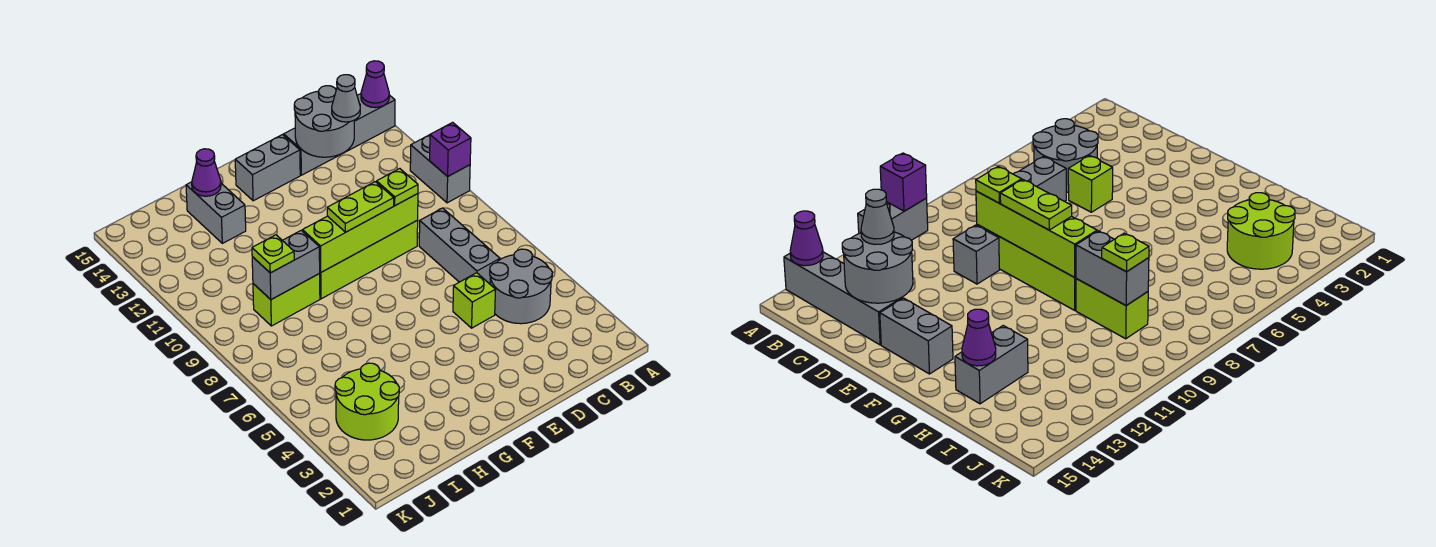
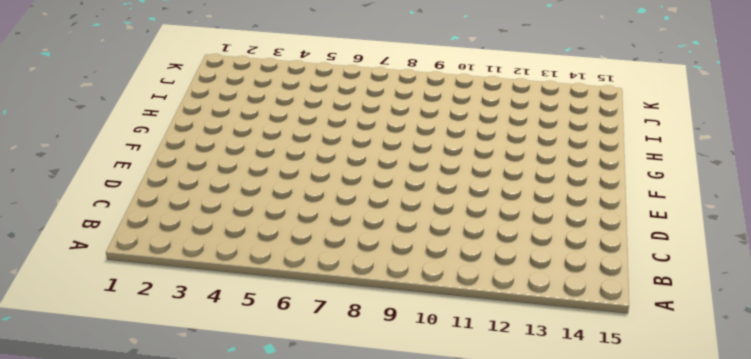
none -> grey brick A10:A11 level 1
none -> grey brick A14:D14 level 1
none -> grey round brick B4:C5 level 1

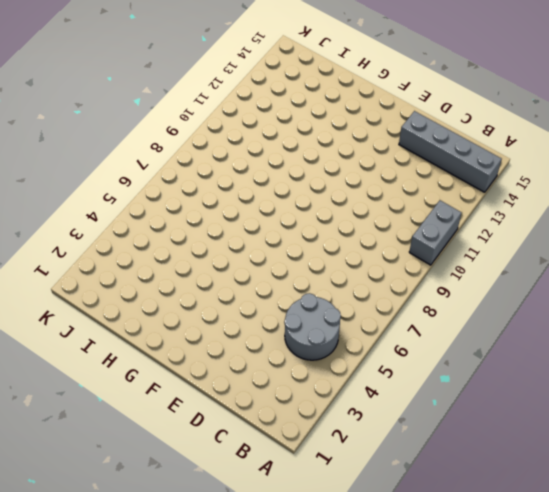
none -> grey brick C6:C8 level 1
none -> lime brick D5 level 1
none -> lime brick D9:G9 level 1

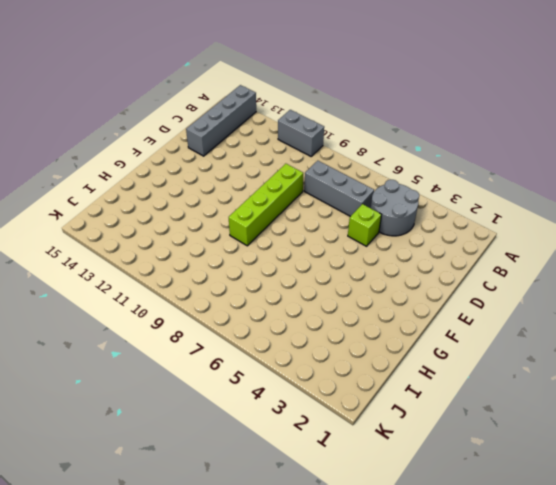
none -> grey brick D10 level 1
none -> grey brick E14:F14 level 1
none -> lime brick H9:I9 level 1

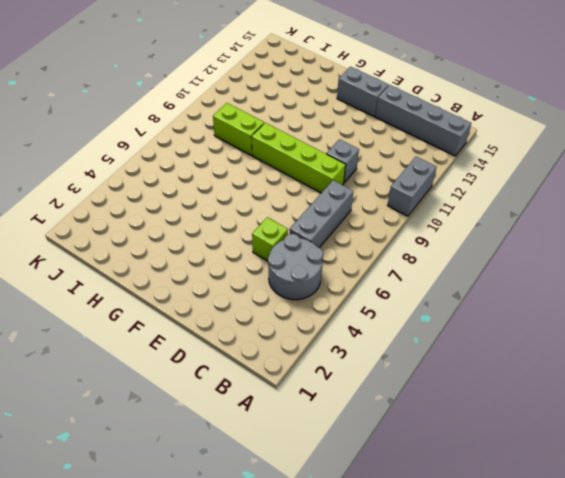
none -> grey brick H13:H14 level 1
none -> lime round brick I3:J4 level 1
none -> purple brick A10 level 2

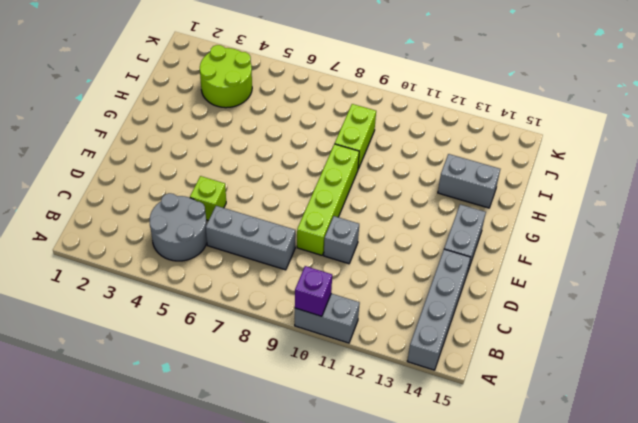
none -> purple cone A14 level 2
none -> grey round brick C13:D14 level 2
none -> lime brick D9:G9 level 2

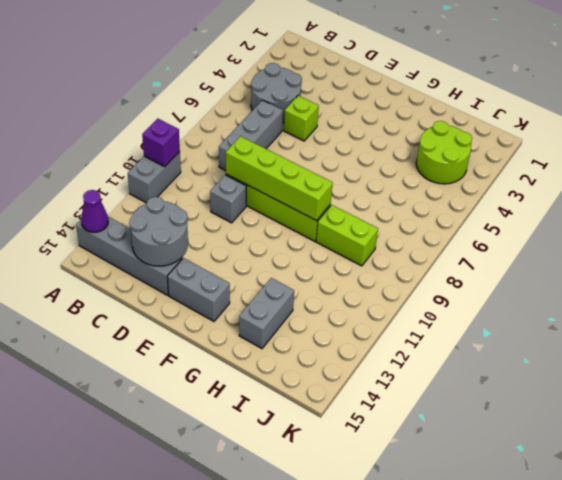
none -> grey brick H9:I9 level 2
none -> purple cone H14 level 2
none -> grey cone C13 level 3

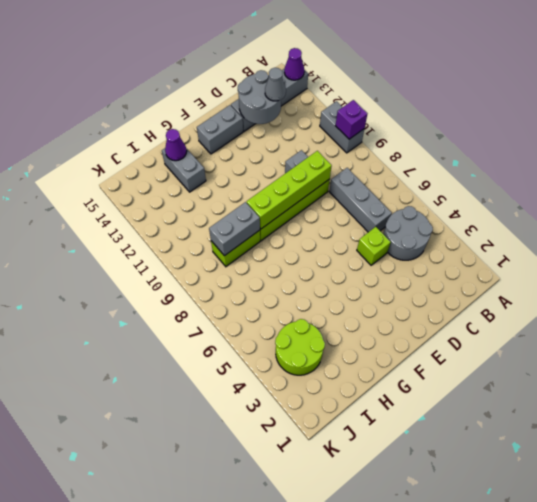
none -> lime plate D9 level 3
none -> lime plate E9:F9 level 3
none -> lime plate I9 level 3

